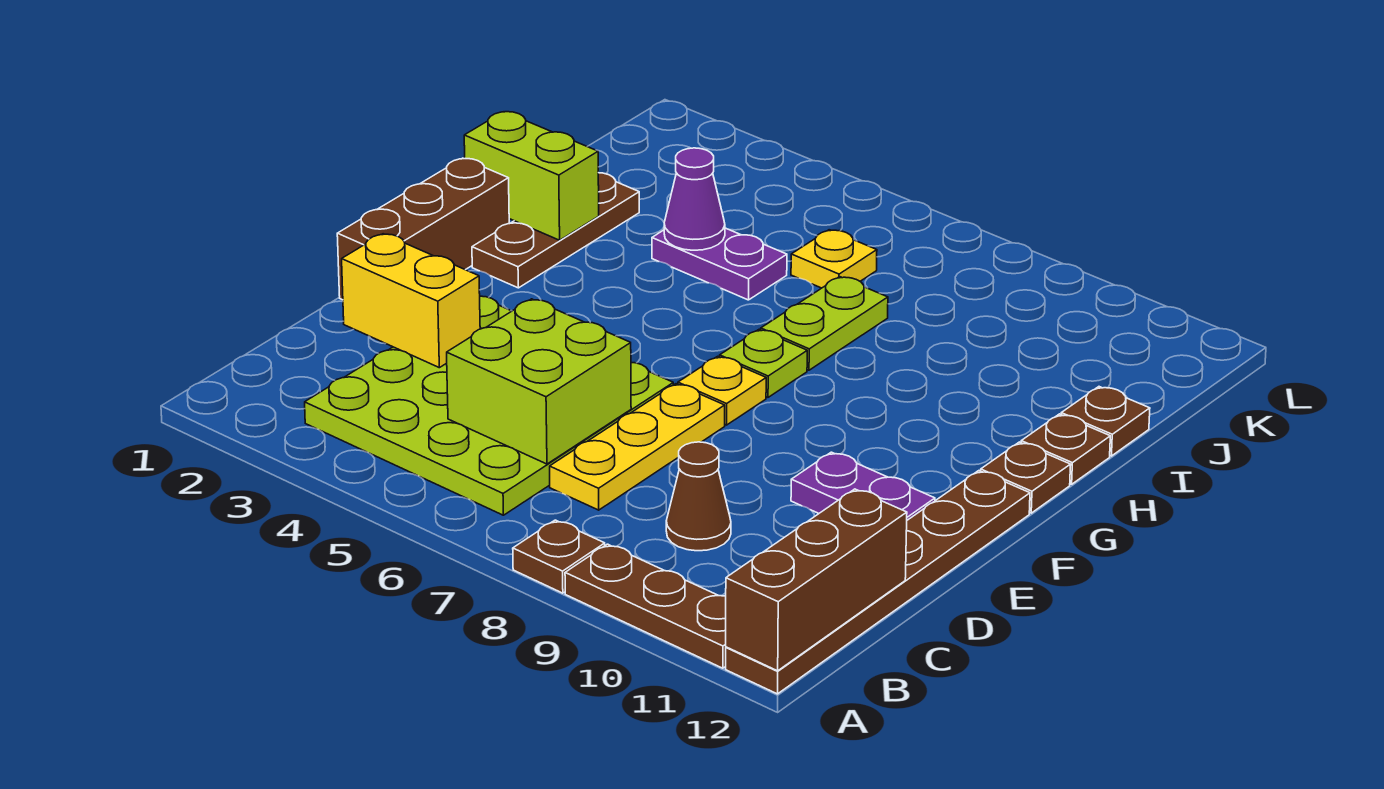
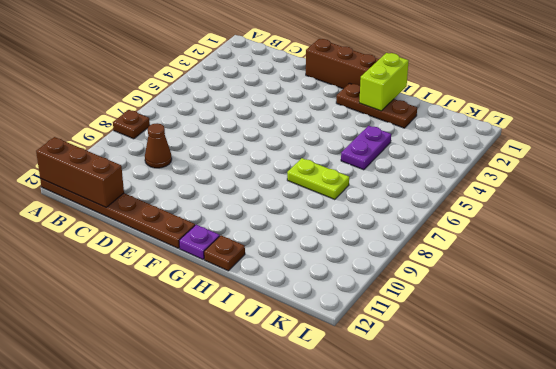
purple plate G12 level 1 -> brown plate G12 level 1
none -> brown plate A9:A11 level 1
none -> lime plate B3:E6 level 1
none -> yellow plate C7:E7 level 1

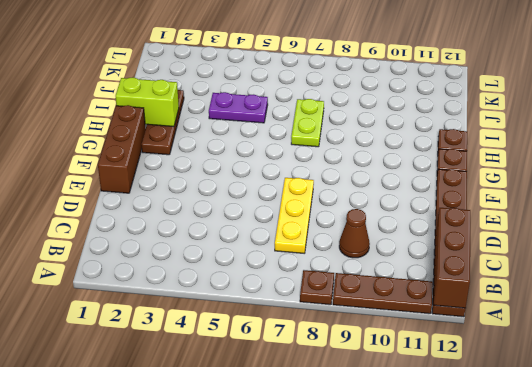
none -> lime plate B3:E6 level 1
none -> purple plate E10:E11 level 1
none -> yellow plate F7 level 1

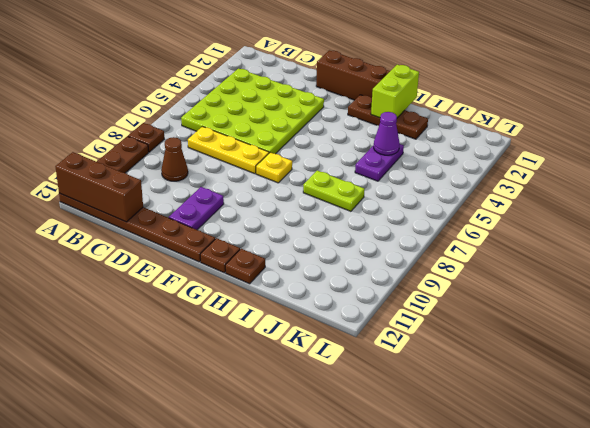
none -> lime plate G7 level 1
none -> brown plate I12 level 1
none -> yellow plate J6 level 1

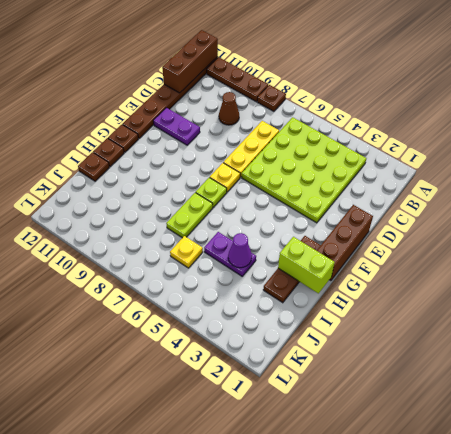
none -> lime brick C5:D6 level 2
none -> yellow brick D2:D3 level 2

